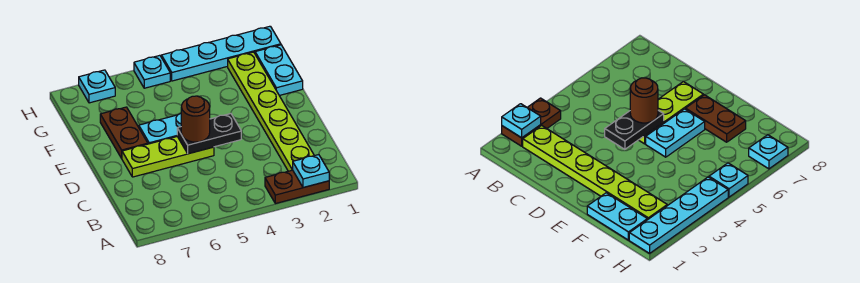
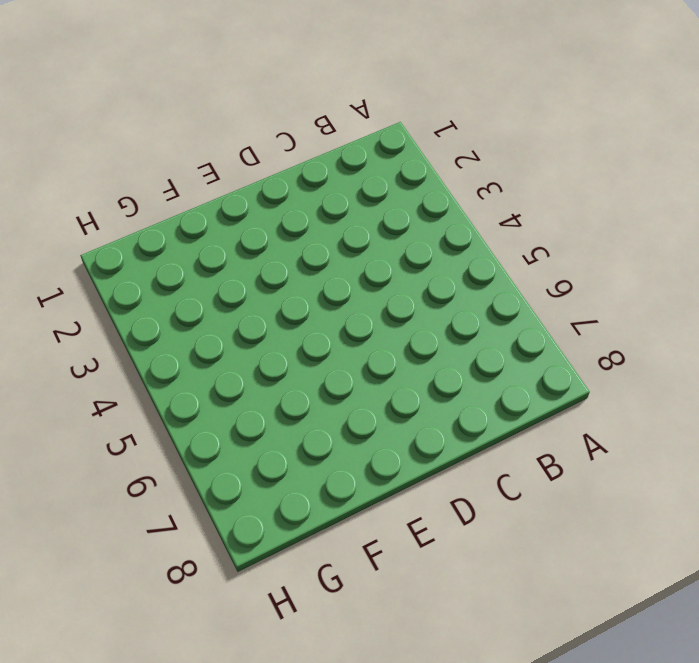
none -> brown plate A2:A3 level 1
none -> lime plate B2:G2 level 1
none -> lime plate D5:D7 level 1

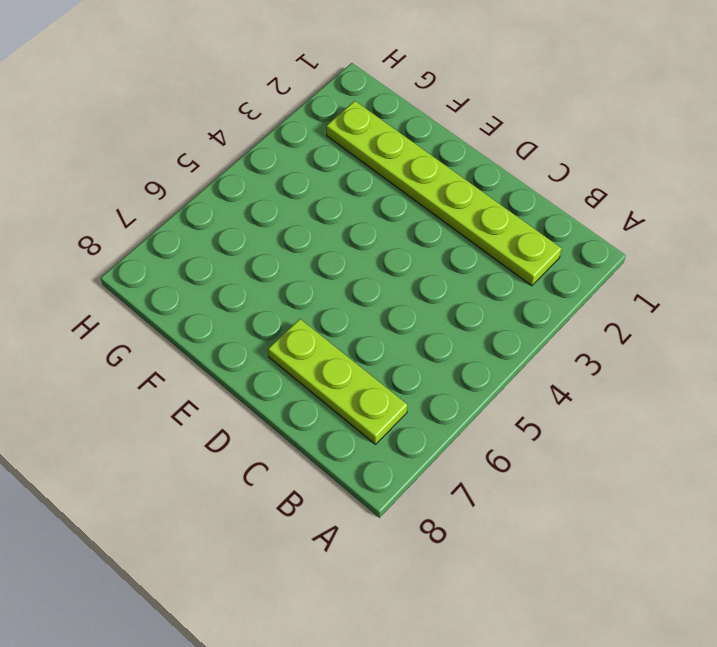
lime plate B7:D7 level 1 -> lime plate D5:D7 level 1
none -> brown plate A2:A3 level 1
none -> cyan plate E5:E6 level 1
none -> brown plate E7:F7 level 1

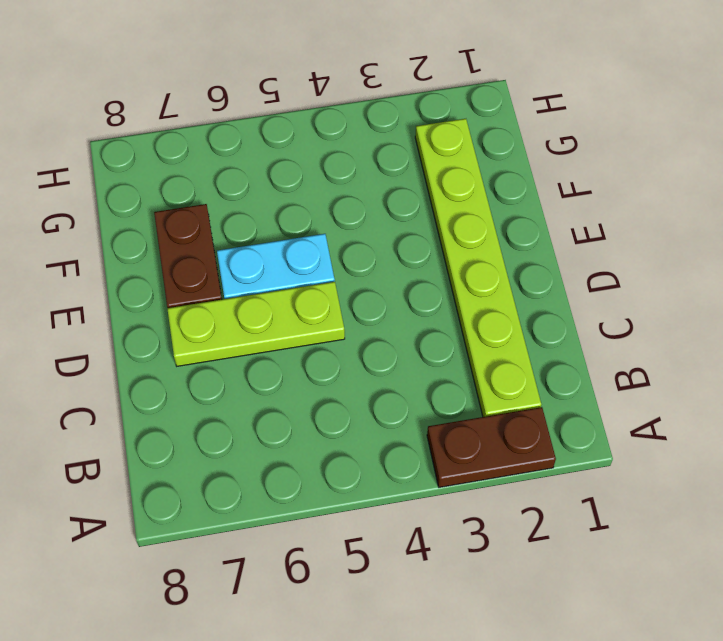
none -> cyan plate F1:G1 level 1
none -> cyan plate H1:H4 level 1
none -> cyan plate H5 level 1

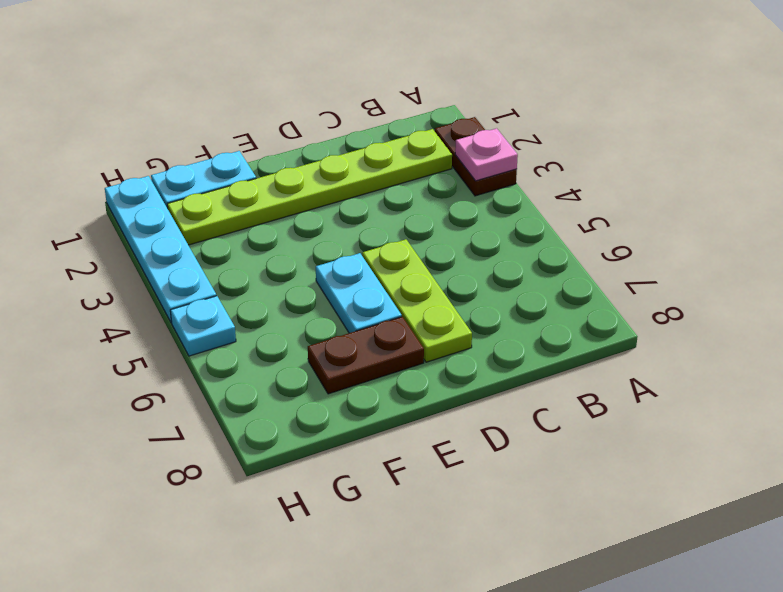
pink plate A3 level 2 -> none
none -> cyan plate H7 level 1
none -> cyan plate A2 level 2
none -> black plate D4:D5 level 2

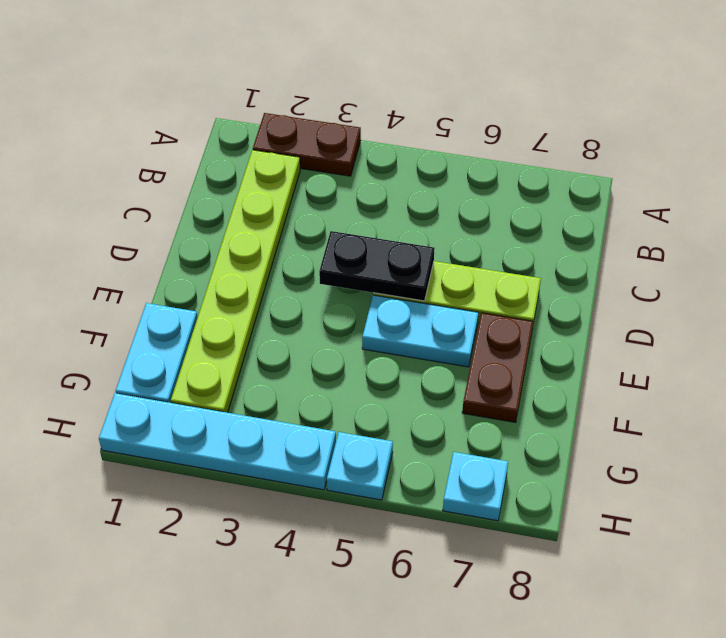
none -> cyan plate A2 level 2
none -> brown round brick D5 level 3

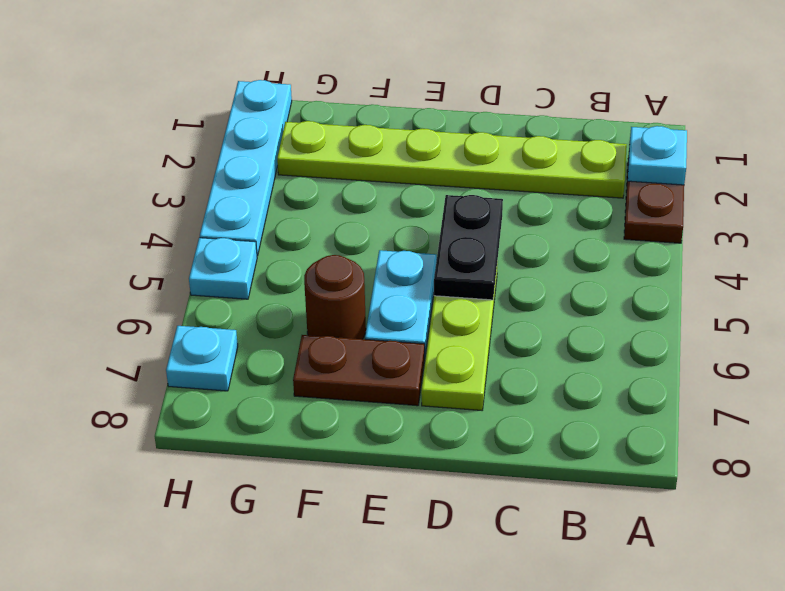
brown round brick F6 level 1 -> brown round brick D5 level 3
none -> cyan plate F1:G1 level 1

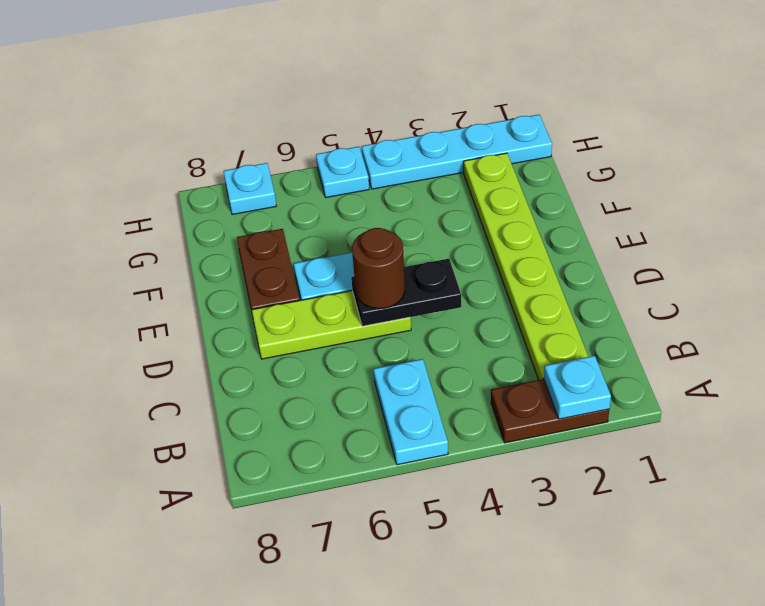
cyan plate A5:B5 level 1 -> cyan plate F1:G1 level 1

